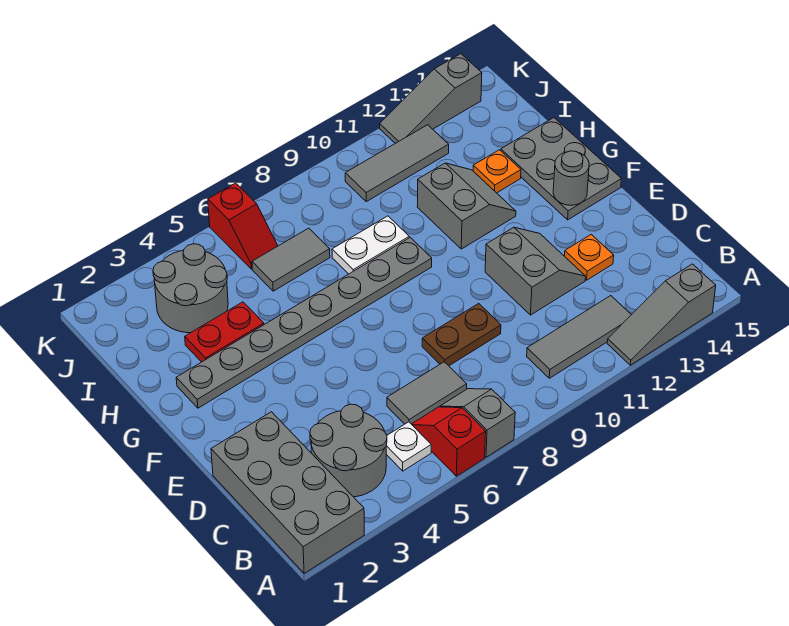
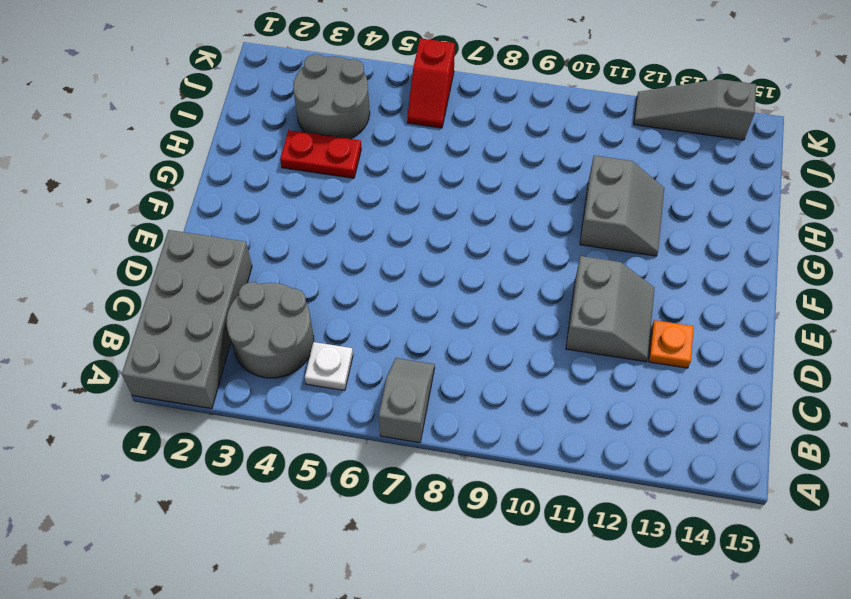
none -> red slope A6:B6 level 1 top A
none -> grey slope A12:A14 level 1 top 14
none -> grey tile B10:B12 level 1

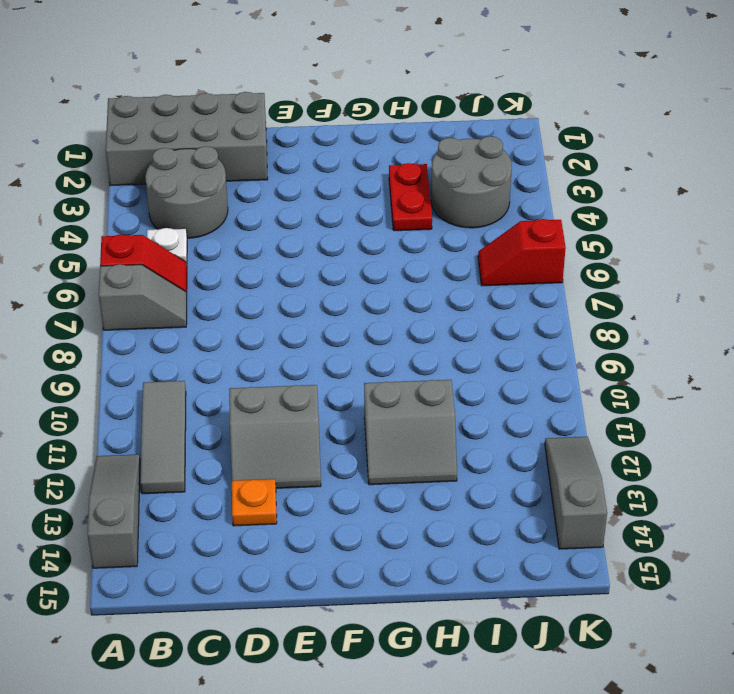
none -> grey tile C6:C7 level 1
none -> brown plate D8:D9 level 1
none -> grey plate F14:H15 level 1

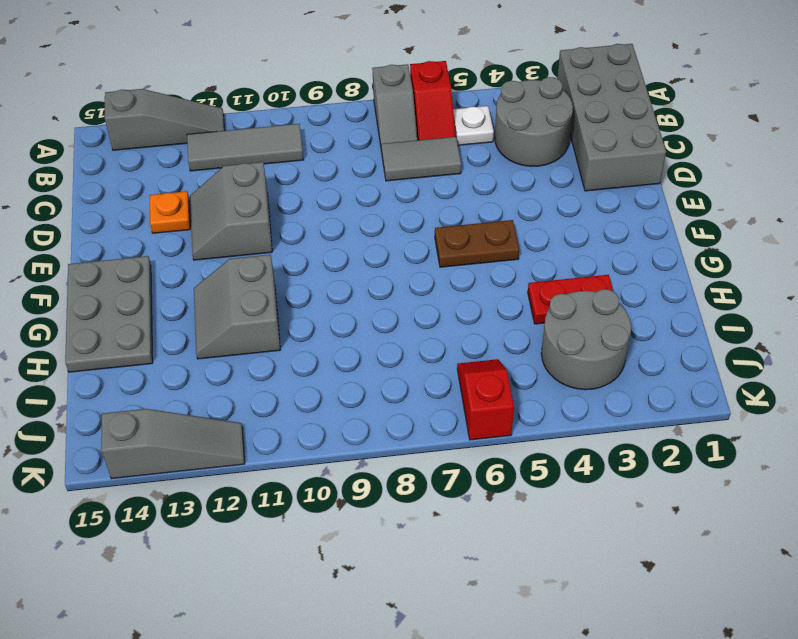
brown plate F5:F6 level 1 -> brown plate D8:D9 level 1
none -> grey plate G2:G9 level 1
none -> white plate H8:H9 level 1
none -> orange plate H13 level 1

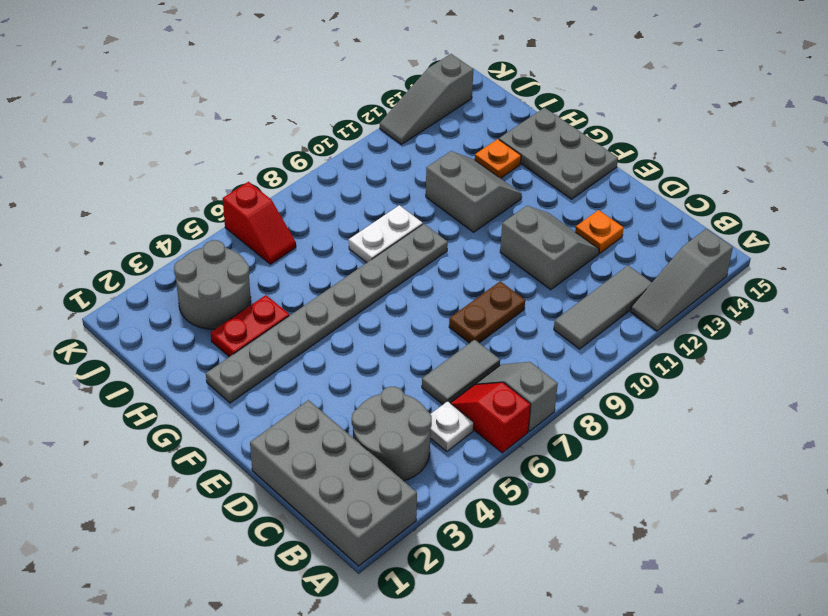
none -> grey tile I6:I7 level 1
none -> grey tile J10:J12 level 1
none -> grey round brick F14 level 2

